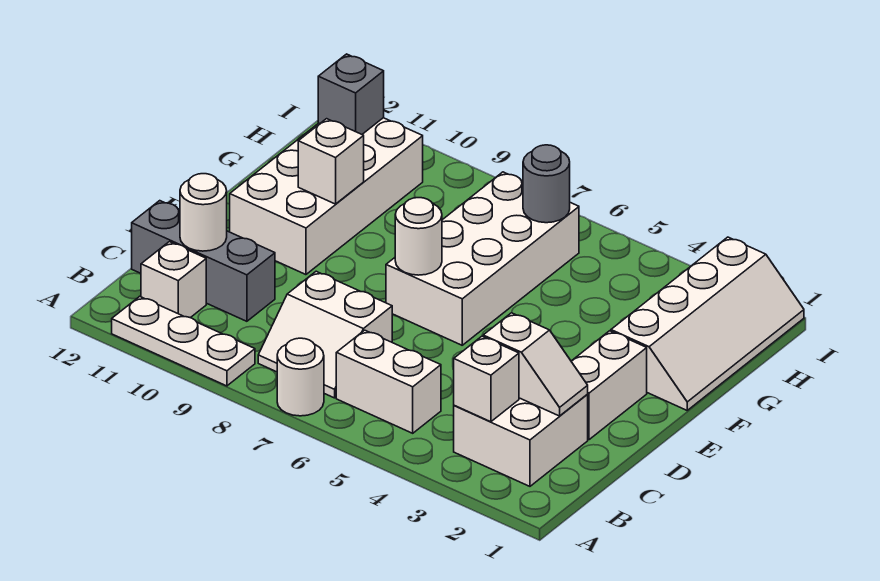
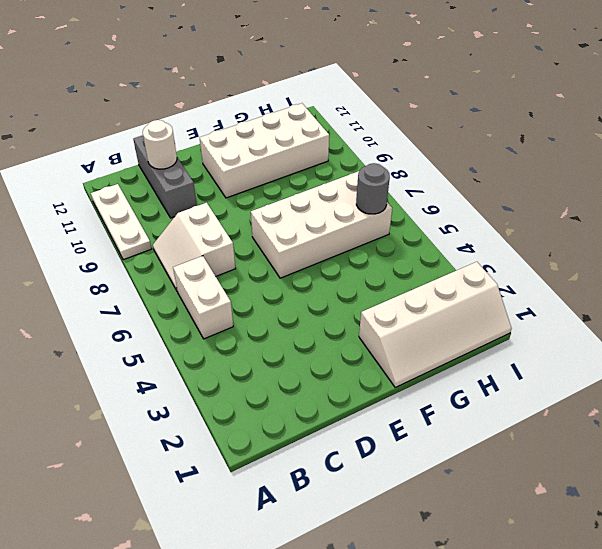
none -> white round brick A7 level 1
none -> white brick B2:C3 level 1
none -> white brick B11 level 1

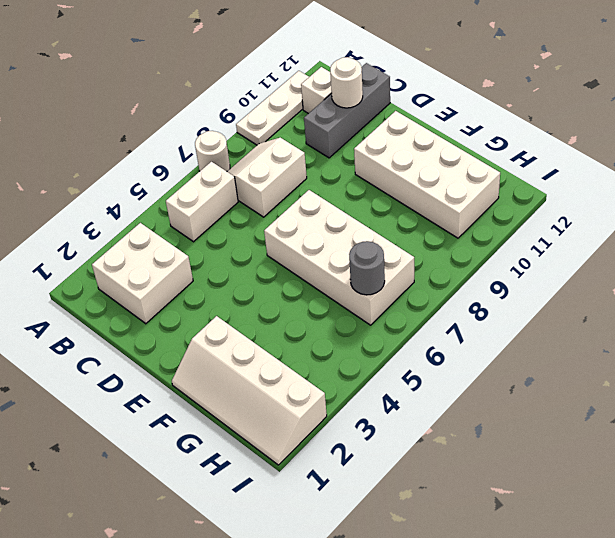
none -> white brick D2:E2 level 1
none -> white brick B3 level 2
none -> white slope C2:C3 level 2 top 3

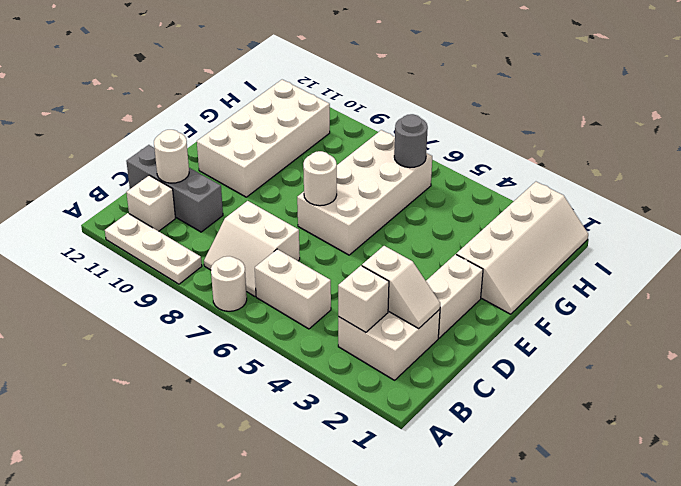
none -> white brick F10 level 2
none -> grey brick H11 level 2

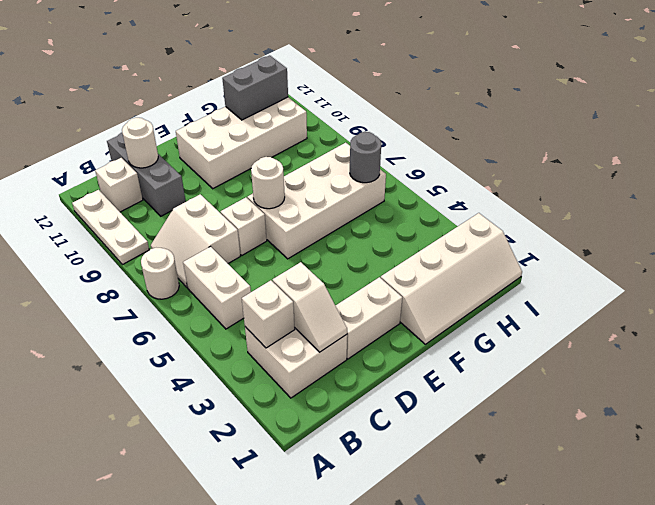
white brick D7 level 1 -> white brick F10 level 2
grey brick G11:H11 level 2 -> grey brick H11 level 2

